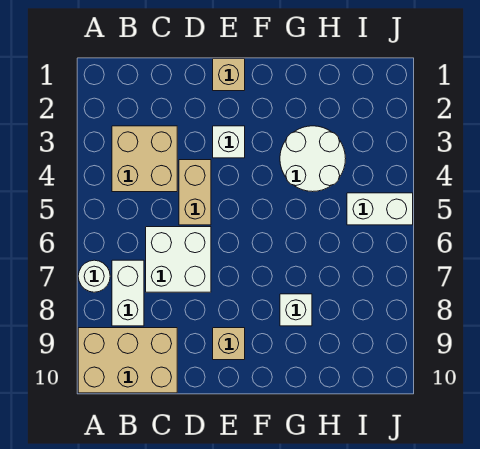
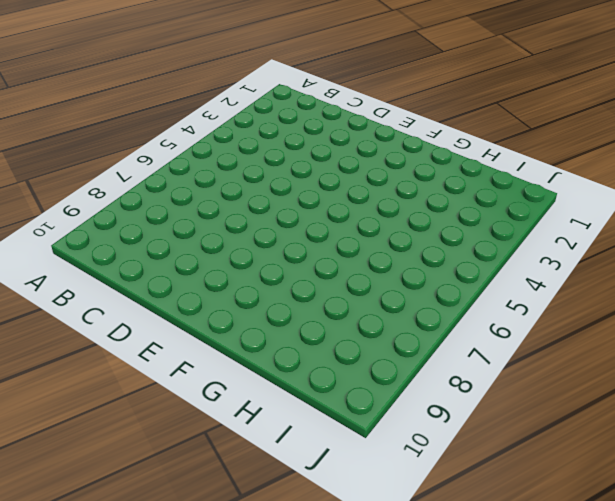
none -> white round brick A7 level 1
none -> tan brick A9:C10 level 1
none -> tan brick B3:C4 level 1

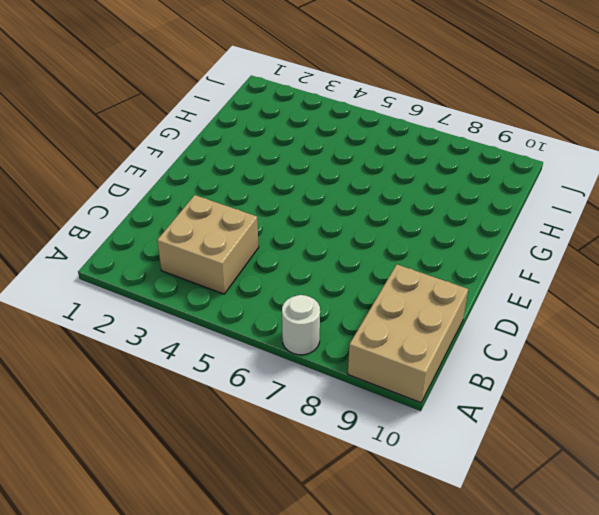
none -> white brick B7:B8 level 1
none -> white brick C6:D7 level 1
none -> tan brick D4:D5 level 1

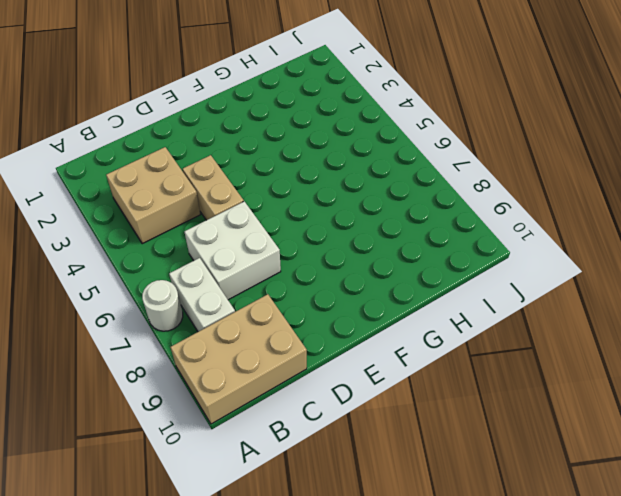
none -> tan brick E1 level 1
none -> white brick E3 level 1
none -> tan brick E9 level 1

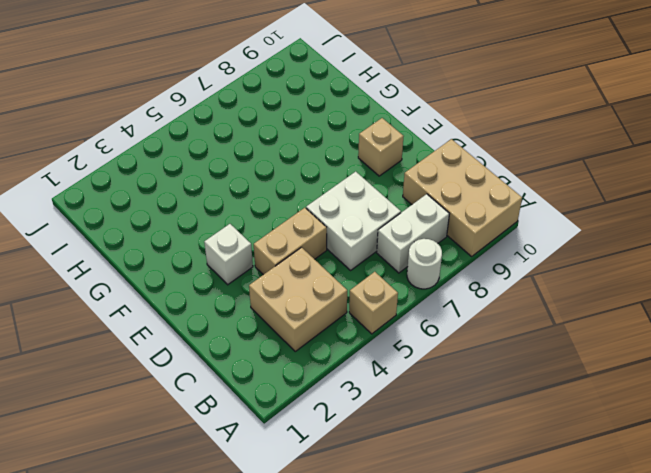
tan brick A5 level 1 -> tan brick E1 level 1
none -> white round brick G3:H4 level 1
none -> white brick G8 level 1
none -> white brick I5:J5 level 1

